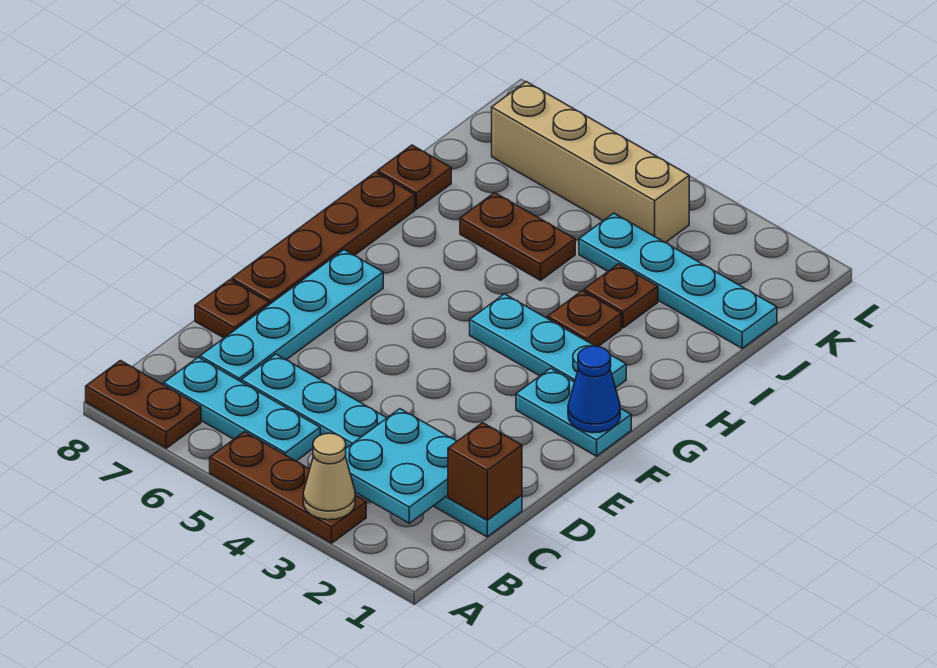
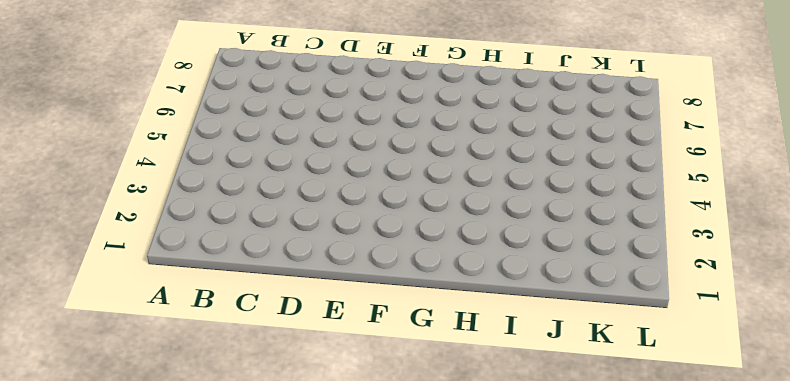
none -> brown plate A3:A5 level 1
none -> brown plate A7:A8 level 1
none -> cyan plate B5:B7 level 1

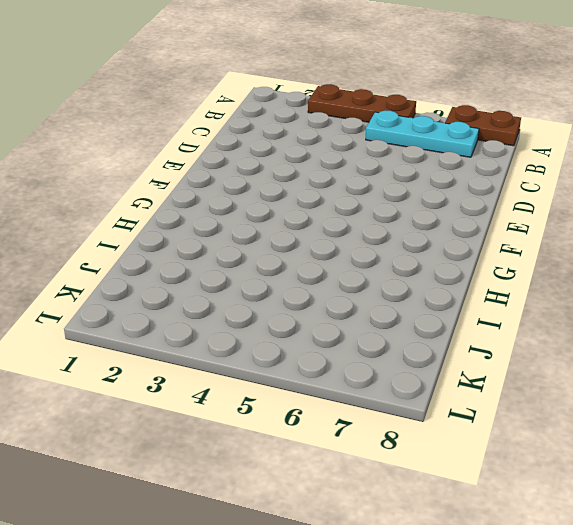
none -> cyan plate C1:C6 level 1
none -> cyan plate C7:F7 level 1
none -> brown plate D8 level 1

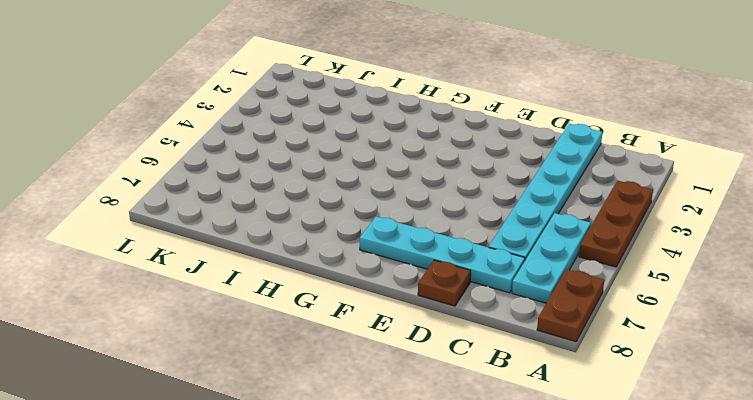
none -> brown plate E8:H8 level 1
none -> cyan plate F1:F2 level 1
none -> cyan plate G2:G4 level 1

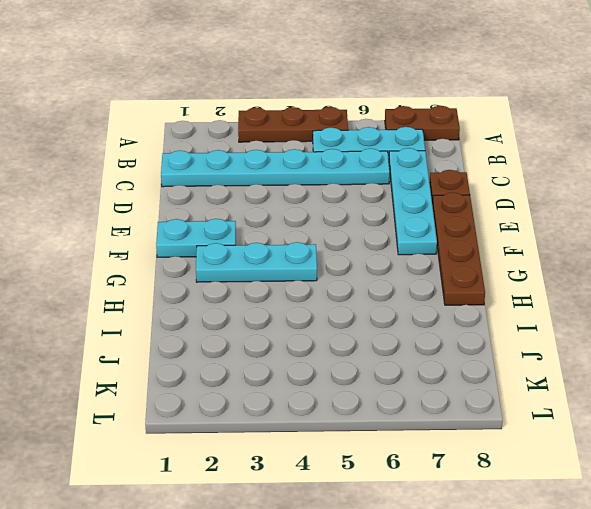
none -> brown plate H3 level 1
none -> brown plate I3 level 1
none -> brown plate I5:I6 level 1

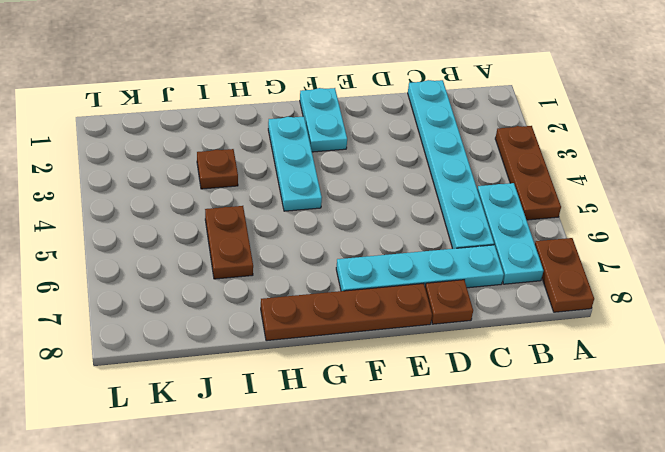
none -> brown plate H3 level 1
none -> brown plate I8 level 1
none -> cyan plate J1:J4 level 1

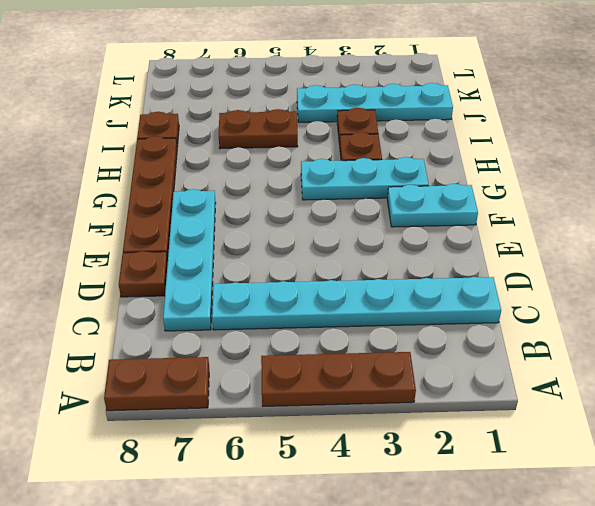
none -> cyan plate B5:B7 level 1
none -> tan brick K4:K7 level 1
none -> tan cone A3 level 2

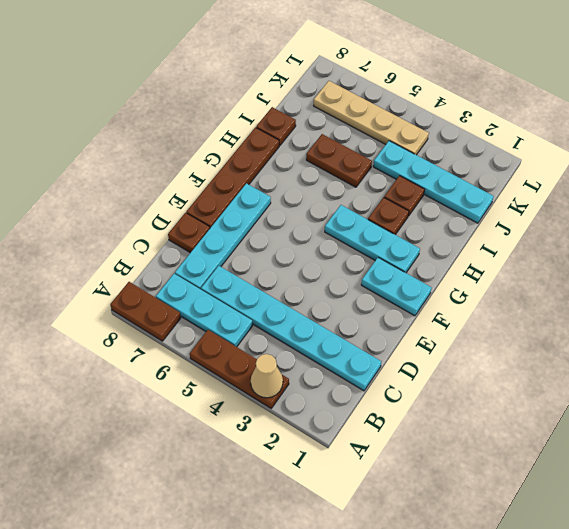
tan plate K4:K7 level 1 -> tan brick K4:K7 level 1
none -> cyan plate B2:C3 level 2
none -> brown brick C1 level 2
none -> blue cone F1 level 2

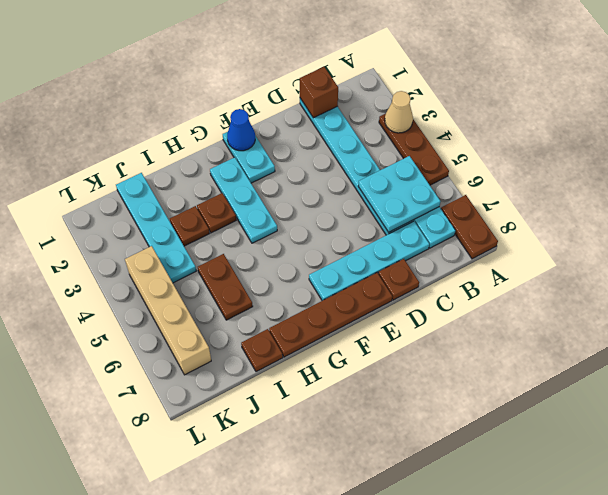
cyan plate B5:C6 level 2 -> cyan plate B2:C3 level 2

